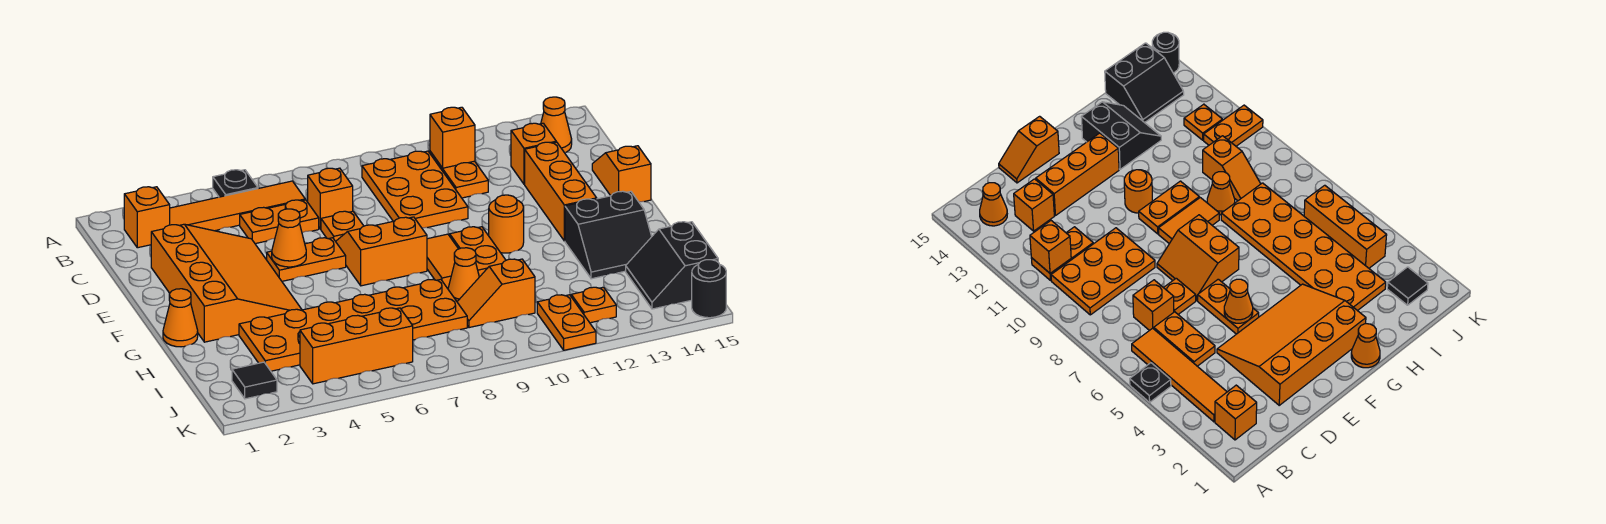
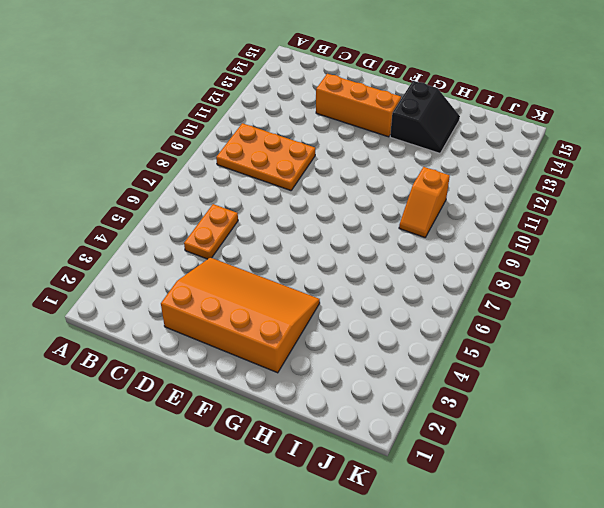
none -> black plate A5 level 1
none -> orange brick B2 level 1
none -> orange tile B3:B6 level 1
none -> orange plate B11:C11 level 1

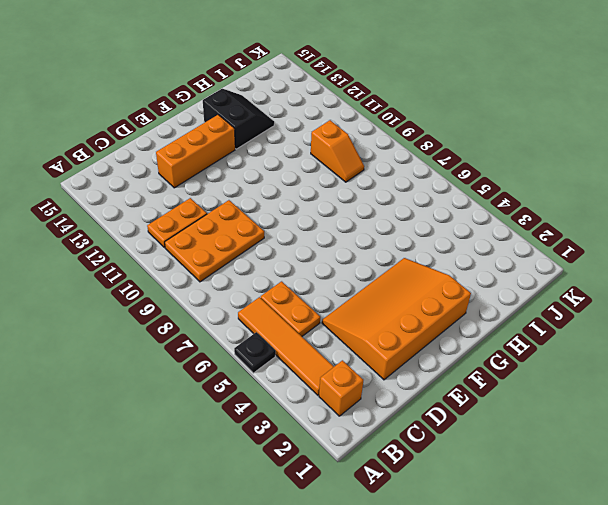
none -> orange cone B14 level 1
none -> orange brick C7 level 1
none -> orange brick C13 level 1
none -> orange plate D7 level 1

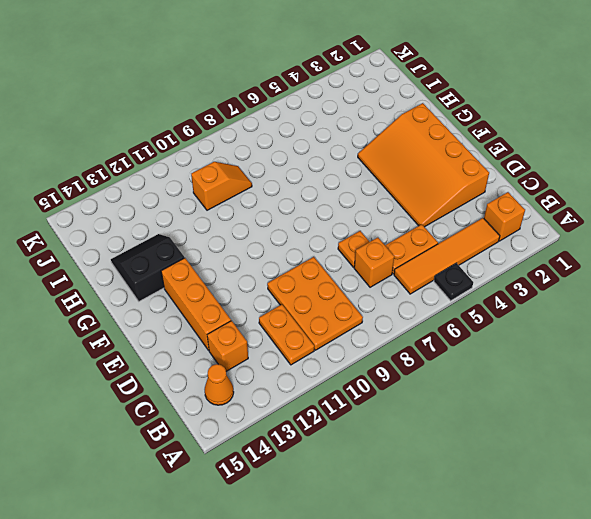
none -> orange slope D15:E15 level 1 top E
none -> orange plate E5:E6 level 1
none -> orange slope E7:F8 level 1 top F
none -> orange tile F9:G9 level 1

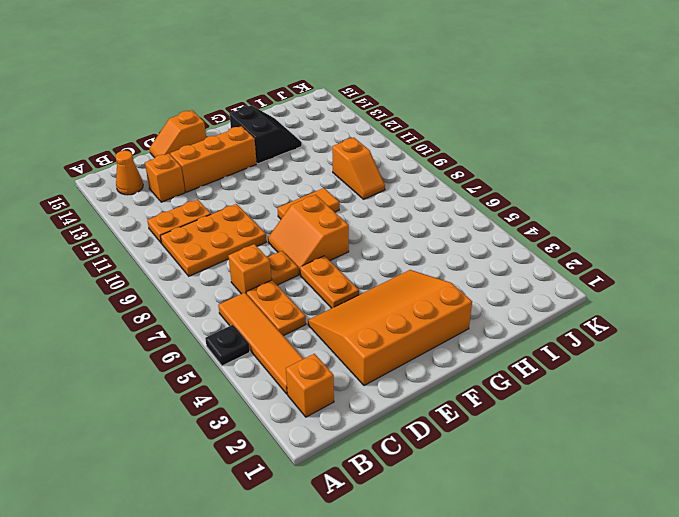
none -> orange plate F10:G10 level 1
none -> orange round brick F11 level 1
none -> orange cone G1 level 1
none -> orange plate H3:I8 level 1

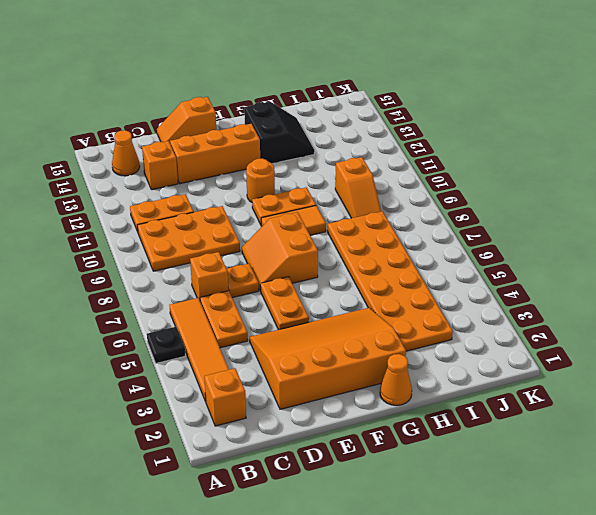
none -> orange cone H9 level 1
none -> black slope I14:J15 level 1 top 15
none -> black tile J2 level 1
none -> orange brick J4:J6 level 1

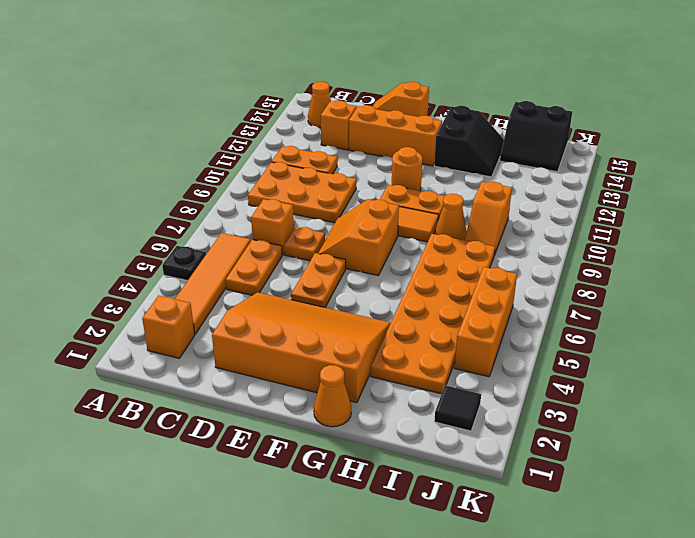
none -> orange plate J11:K11 level 1
none -> orange plate J12 level 1
none -> black round brick K15 level 1
none -> orange brick B11 level 2

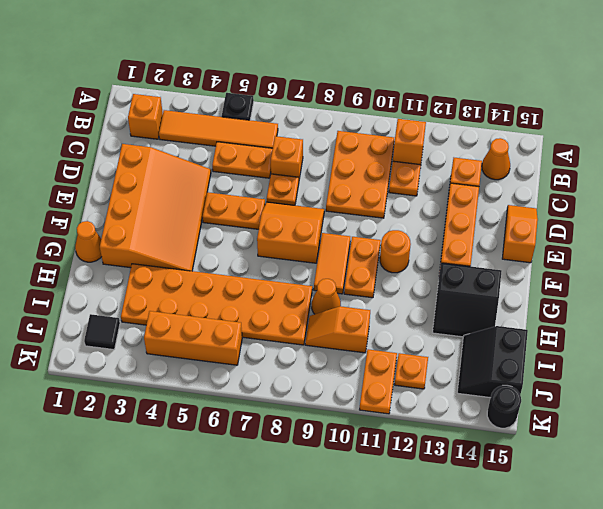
none -> orange cone E5 level 2

